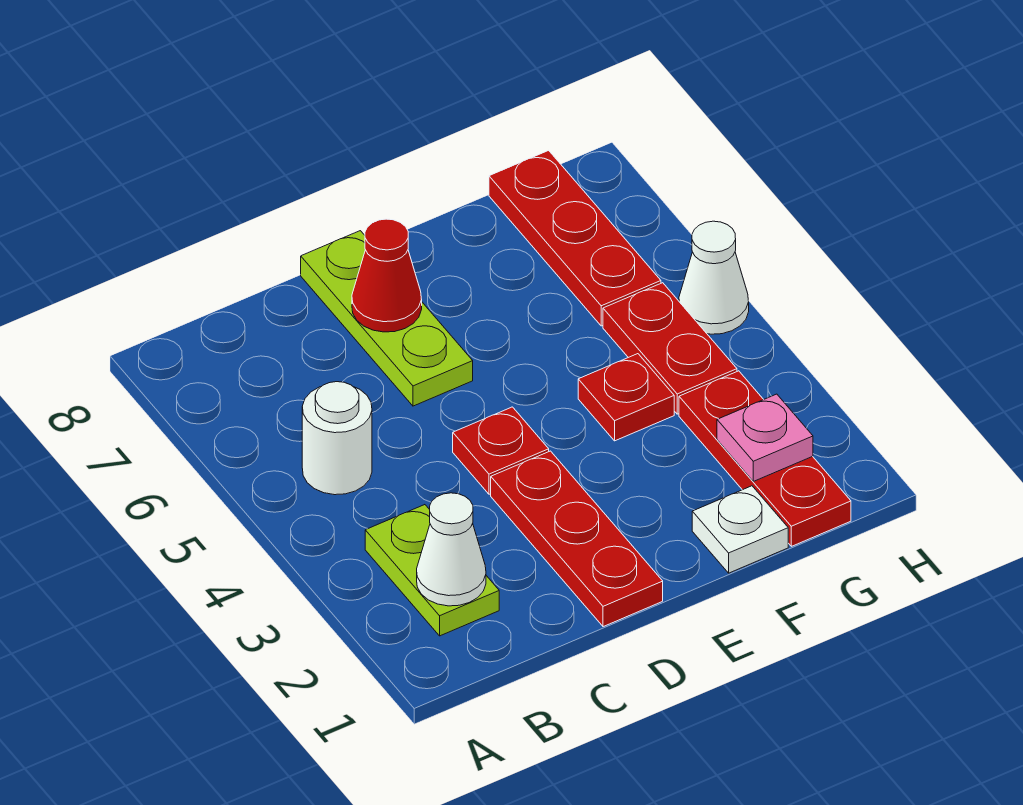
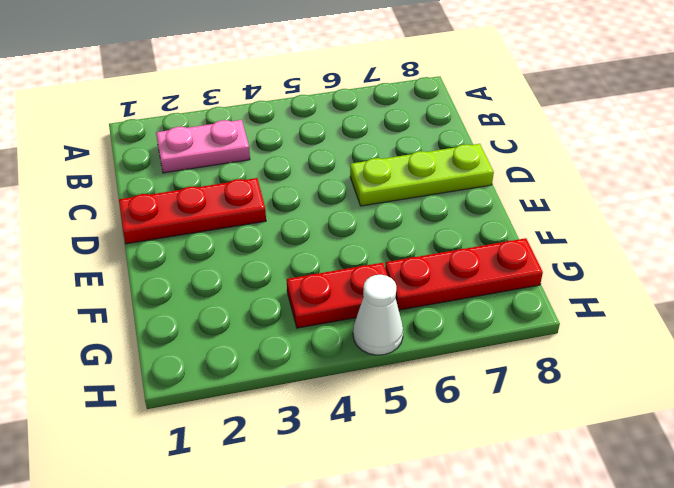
pink plate B2:B3 level 1 -> lime plate B2:B3 level 1
none -> white round brick B5 level 1
none -> red plate D4 level 1
none -> white plate F1 level 1

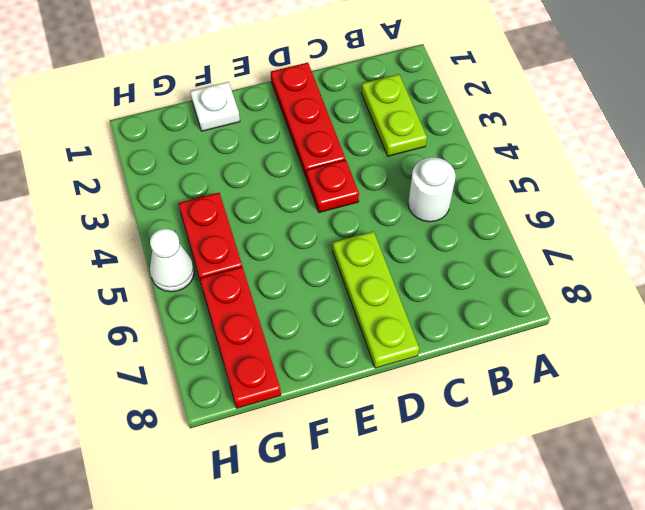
none -> red plate F4 level 1
none -> red plate G1:G3 level 1
none -> white cone B2 level 2

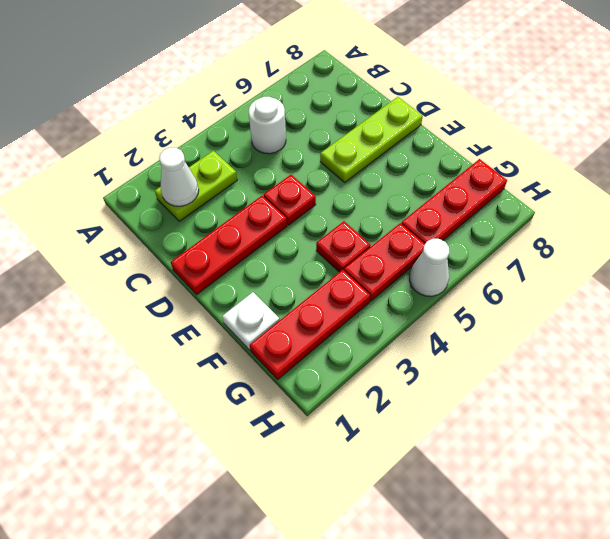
none -> red cone D7 level 2
none -> pink plate G2 level 2

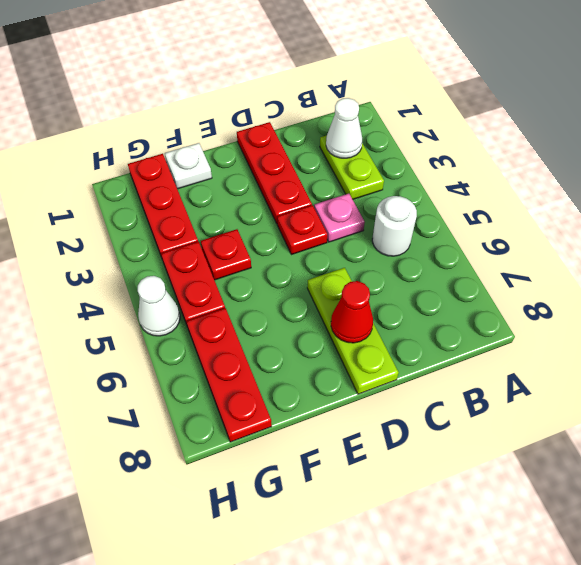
pink plate C4 level 1 -> pink plate G2 level 2

